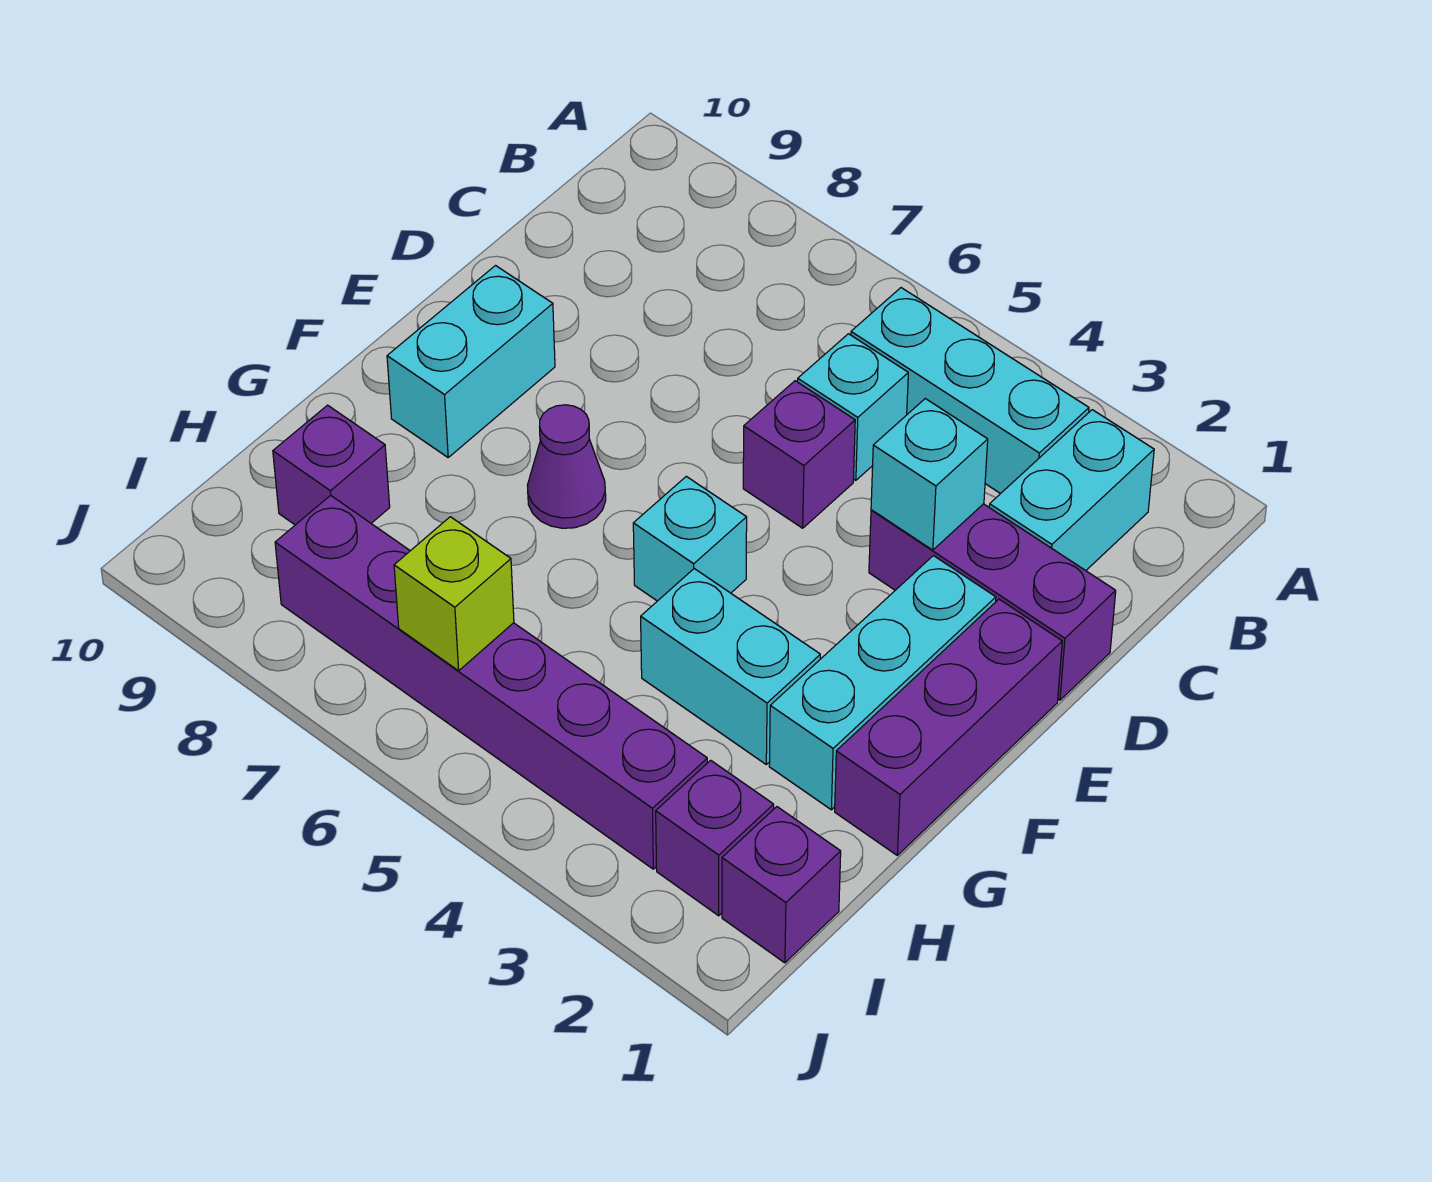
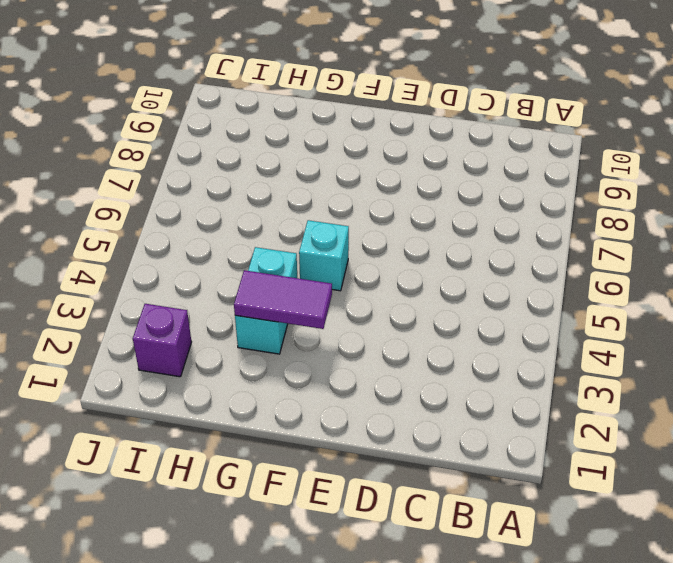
purple tile F3:G3 level 2 -> none
none -> cyan brick B2:C2 level 1
none -> cyan brick B3:B5 level 1
none -> cyan brick C5 level 1

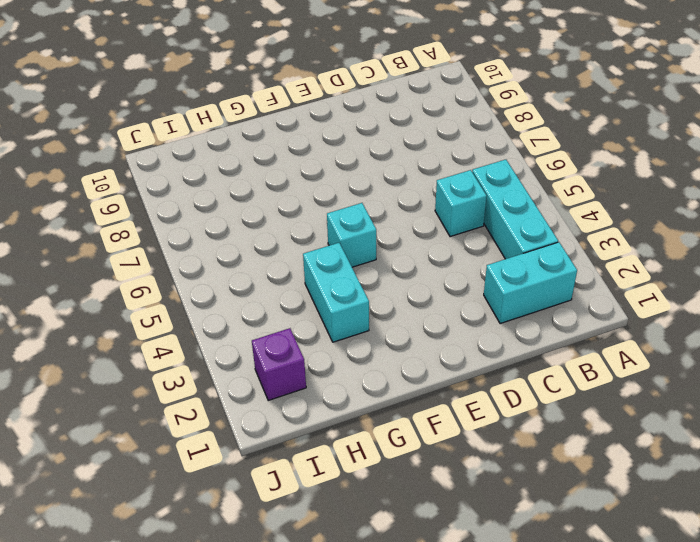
none -> purple brick D1:D3 level 1
none -> purple brick D5 level 1
none -> purple brick E1:G1 level 1

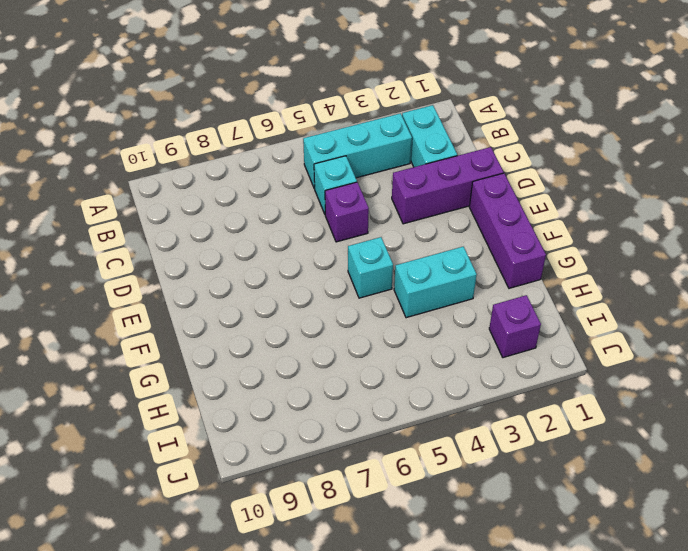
none -> cyan brick E2:G2 level 1
none -> cyan brick E9:F9 level 1
none -> purple cone F7 level 1

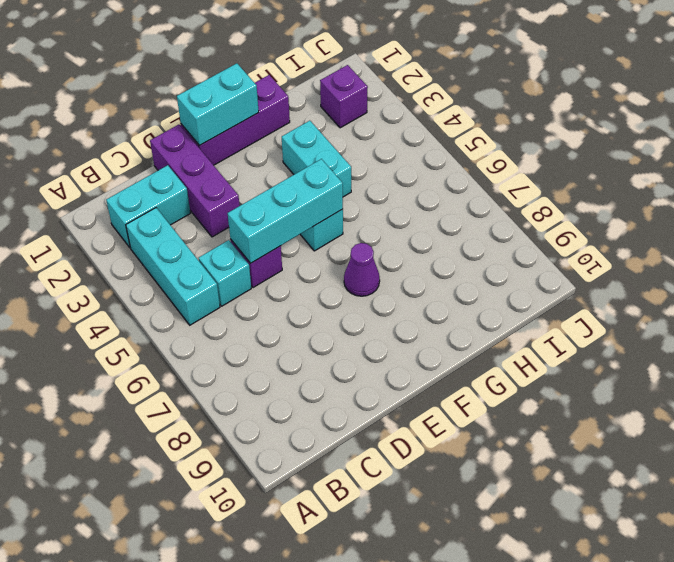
cyan brick D5:F5 level 2 -> cyan brick E2:G2 level 1
cyan brick E1:F1 level 2 -> cyan brick E9:F9 level 1
none -> purple brick H9 level 1
none -> purple brick I1 level 1
none -> purple brick I3:I8 level 1

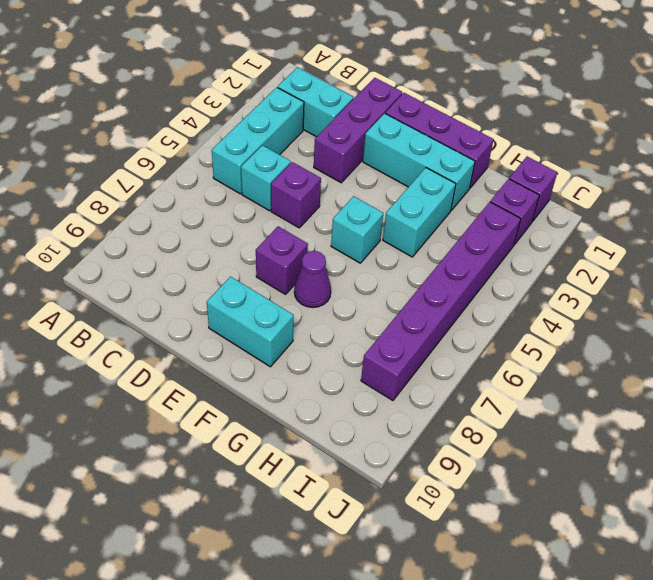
purple brick E7 level 1 -> purple brick H9 level 1
none -> cyan brick D3 level 2
none -> lime brick I6 level 2

